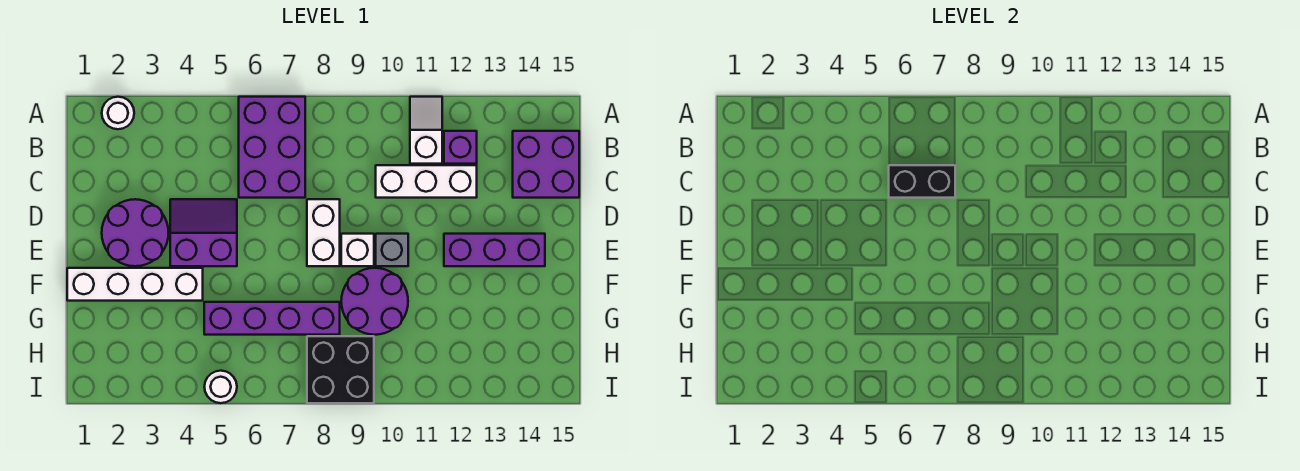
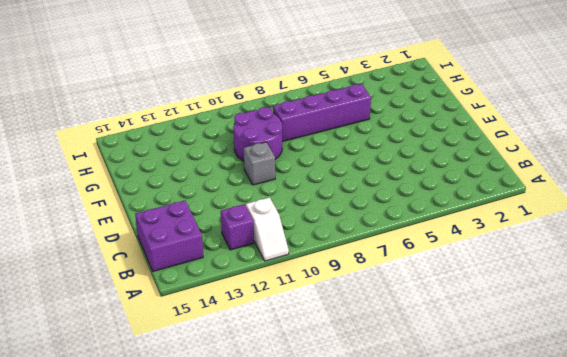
none -> white round brick A2 level 1
none -> purple brick A6:C7 level 1
none -> white brick C10:C12 level 1

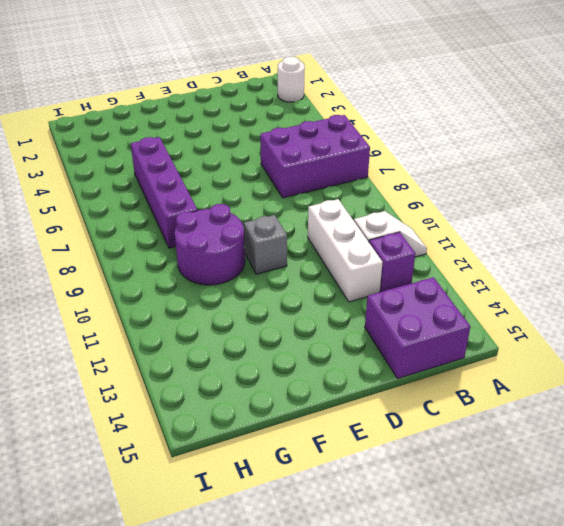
none -> purple round brick D2:E3 level 1
none -> purple slope D4:E5 level 1 top E
none -> white brick D8:E8 level 1

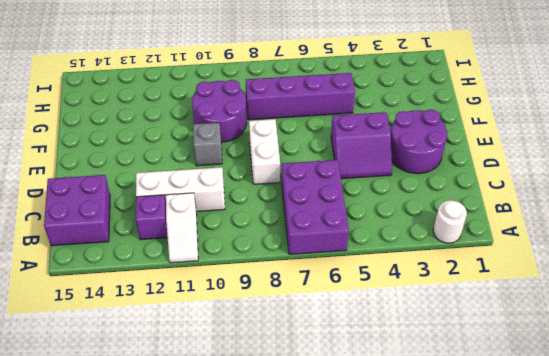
none -> white brick E9 level 1
none -> purple brick E12:E14 level 1
none -> white brick F1:F4 level 1

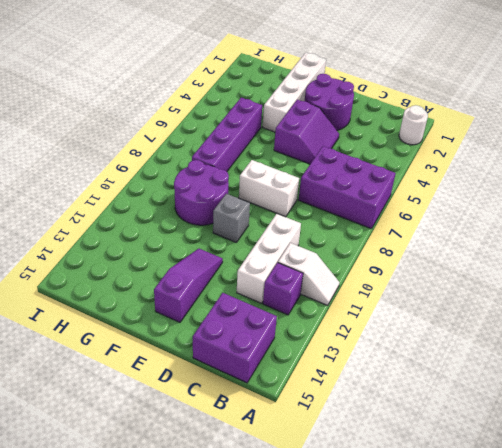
purple slope E12:E14 level 1 top 14 -> purple brick E12:E14 level 1
none -> white brick E9 level 1
none -> black brick H8:I9 level 1
none -> white round brick I5 level 1

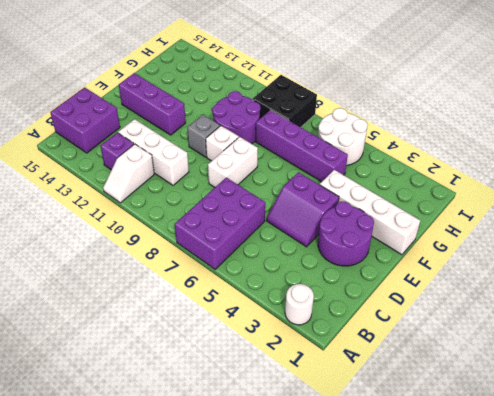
white round brick H5:I6 level 1 -> white round brick I5 level 1
none -> black brick C6:C7 level 2

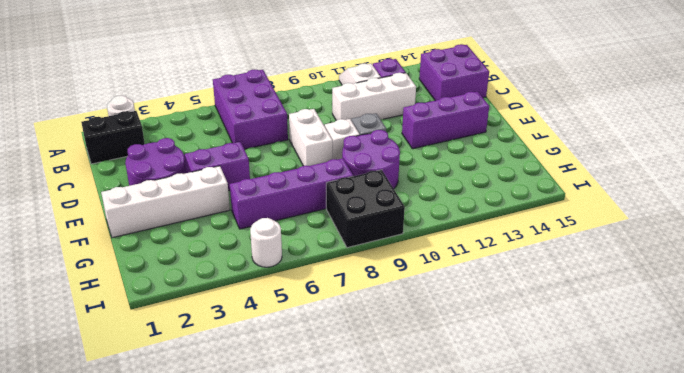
black brick B1:B2 level 1 -> black brick C6:C7 level 2

